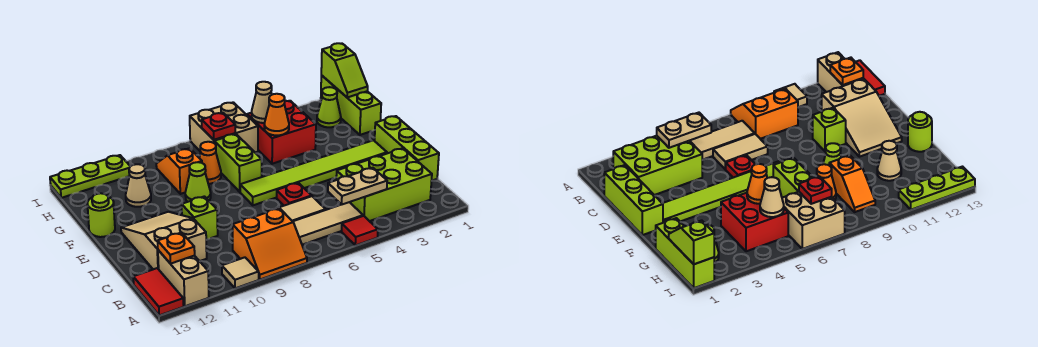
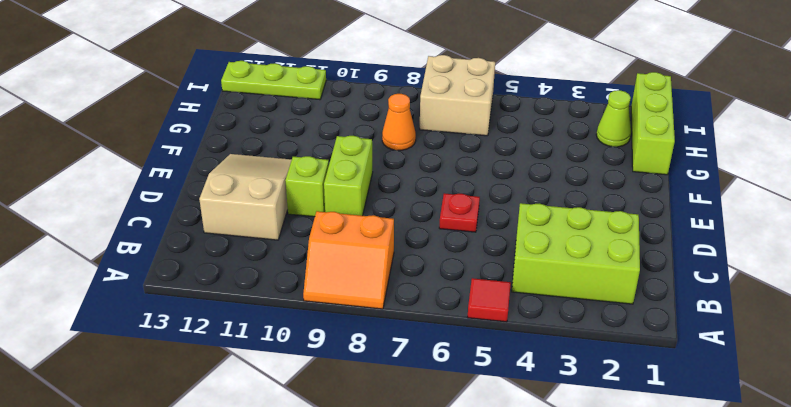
lime brick D9:E9 level 1 -> lime brick F7:G7 level 1
none -> tan tile A10 level 1
none -> tan brick A12:B12 level 1
none -> red tile A13:B13 level 1
none -> tan tile B5:B7 level 1

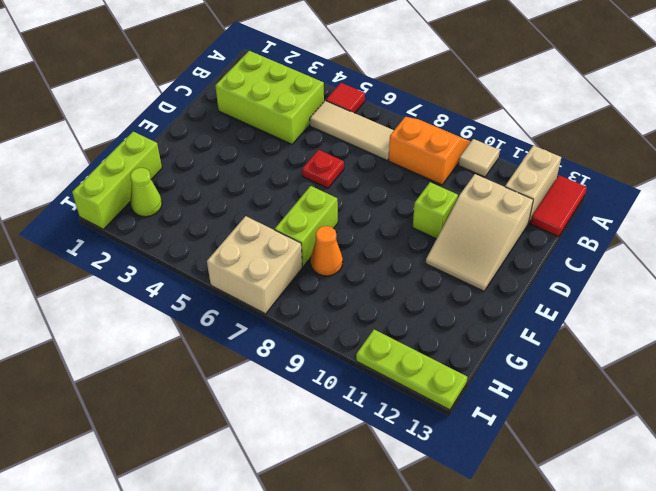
none -> lime brick C1:E1 level 1
none -> tan tile C6:C7 level 1
none -> lime tile E2:E7 level 1
none -> lime cone F9 level 1

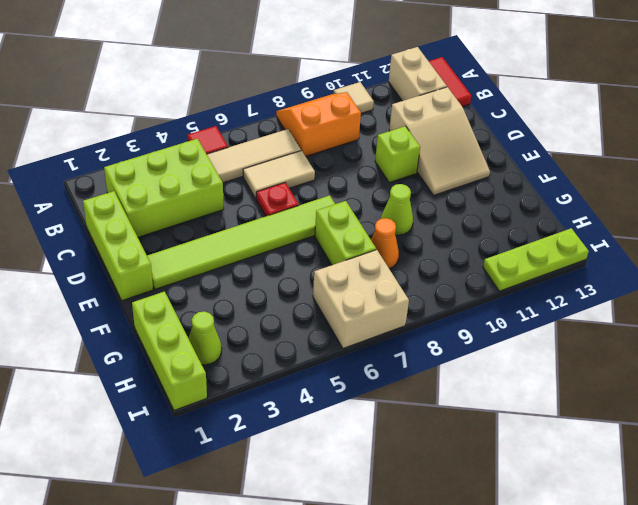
none -> lime round brick F13 level 1
none -> red brick G4:H5 level 1
none -> orange slope G9:H9 level 1 top G
none -> tan cone G11 level 1

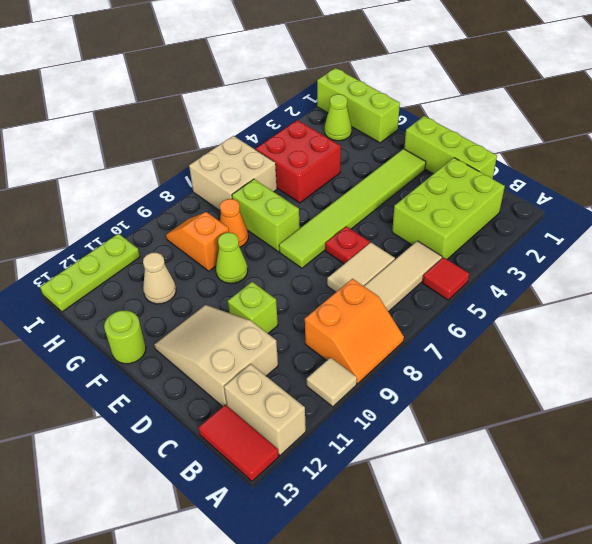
none -> tan plate B4:B5 level 2
none -> orange plate B12 level 2
none -> orange cone G5 level 2
none -> lime slope H1:I1 level 2 top I

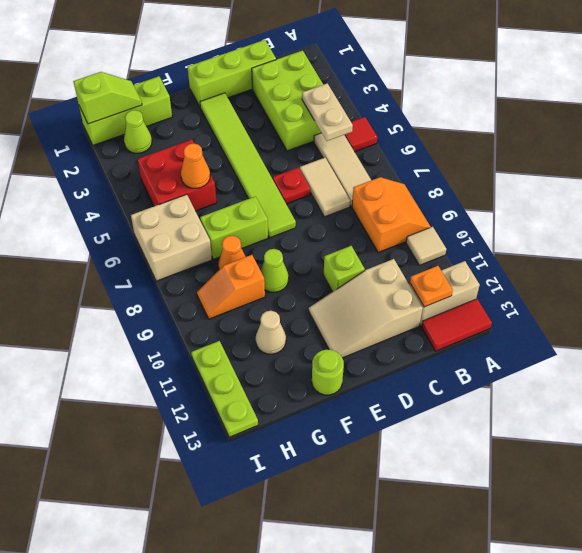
none -> tan cone H5 level 2
none -> red plate H7 level 2

